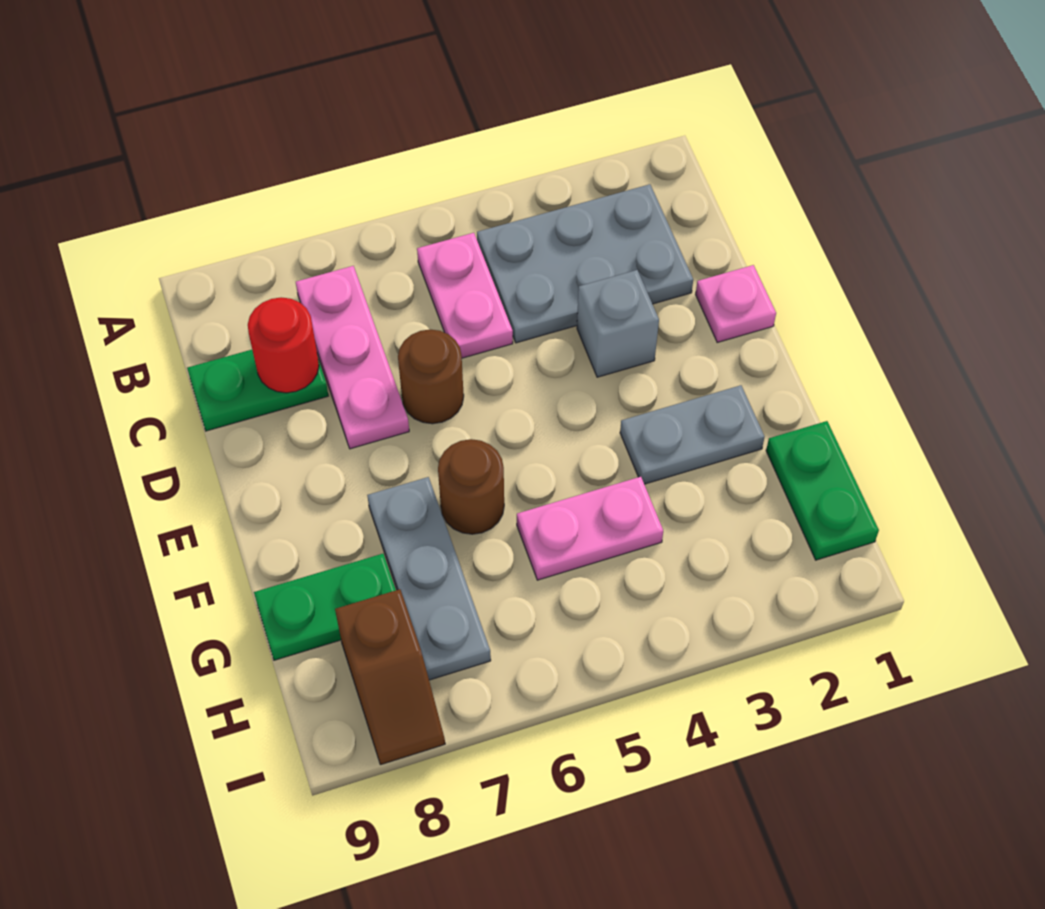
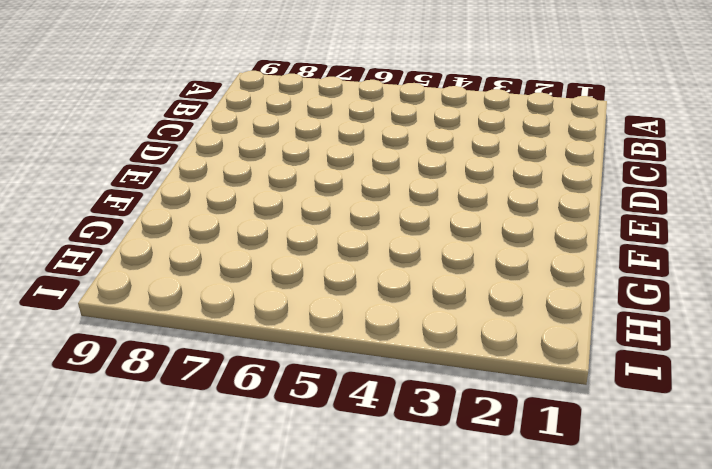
none -> grey plate B2:C4 level 1
none -> pink plate B5:C5 level 1
none -> pink plate B7:D7 level 1

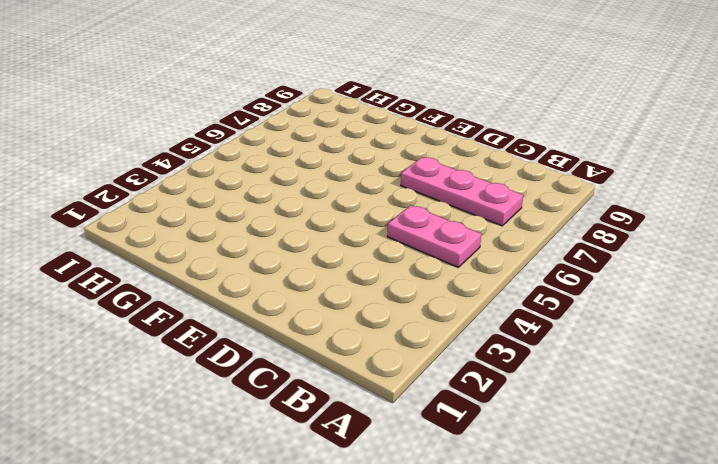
none -> grey plate B2:C4 level 1
none -> green plate C8:C9 level 1
none -> pink plate D1 level 1

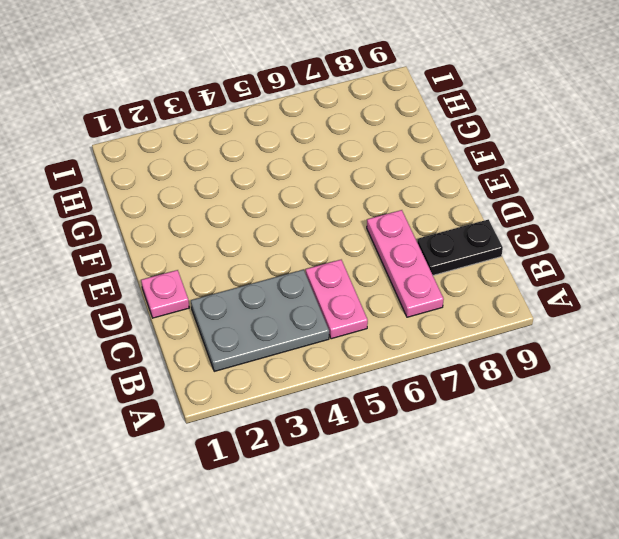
black plate C8:C9 level 1 -> green plate C8:C9 level 1
none -> grey brick D3 level 1
none -> brown round brick D6 level 1
none -> grey plate F2:F3 level 1

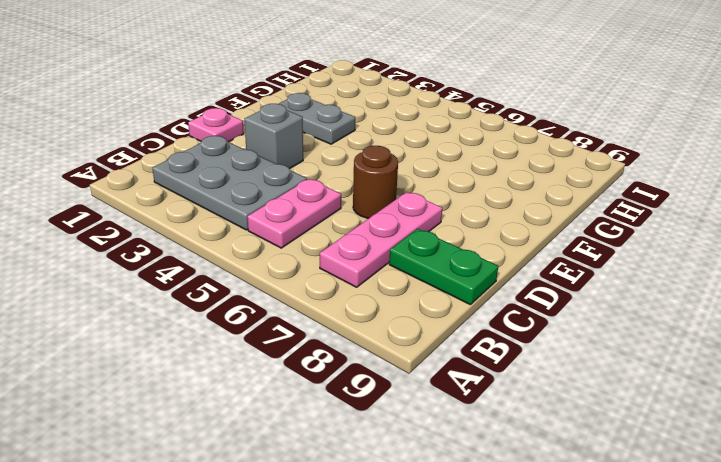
none -> brown round brick F6 level 1
none -> grey plate F7:H7 level 1
none -> green plate G1:H1 level 1

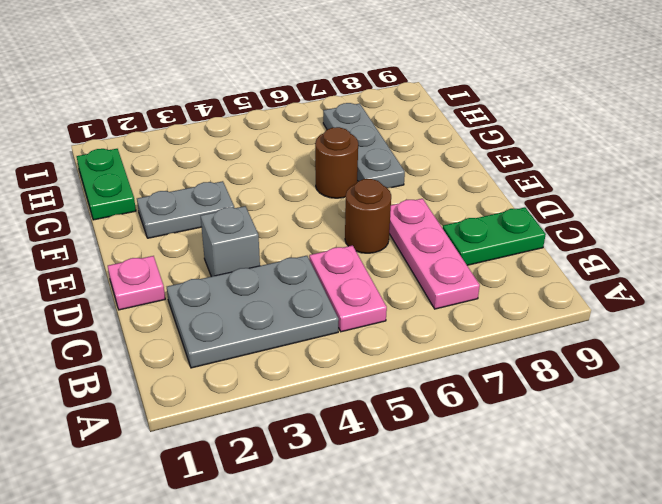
none -> pink plate G4:G5 level 1
none -> green plate G8:G9 level 1
none -> brown slope H8:I8 level 1 top H

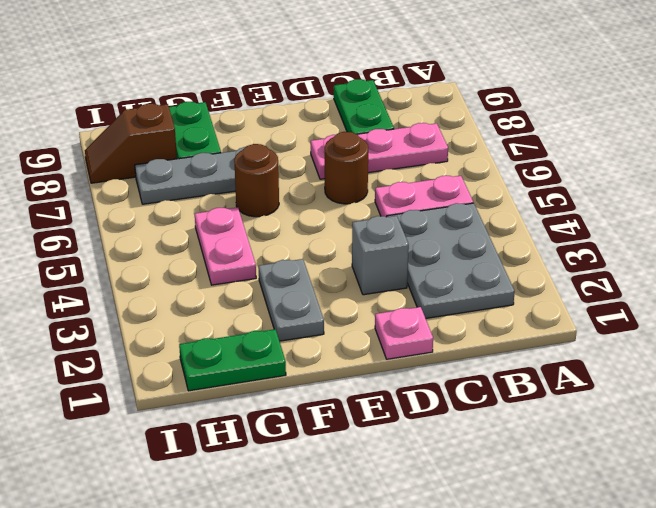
none -> red round brick C8 level 2

